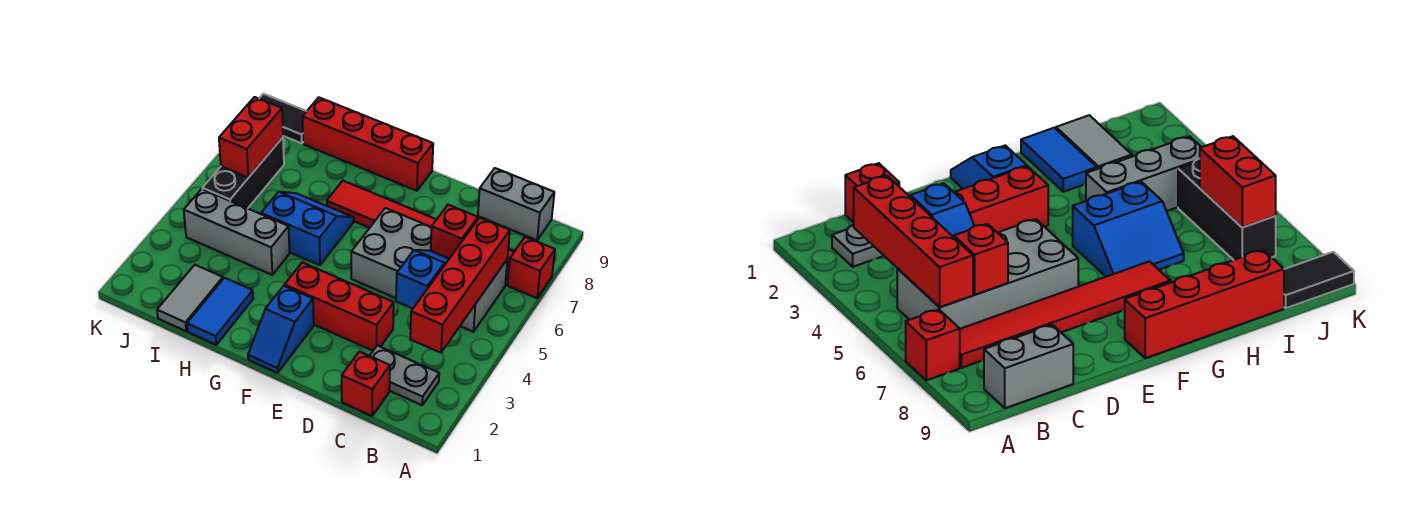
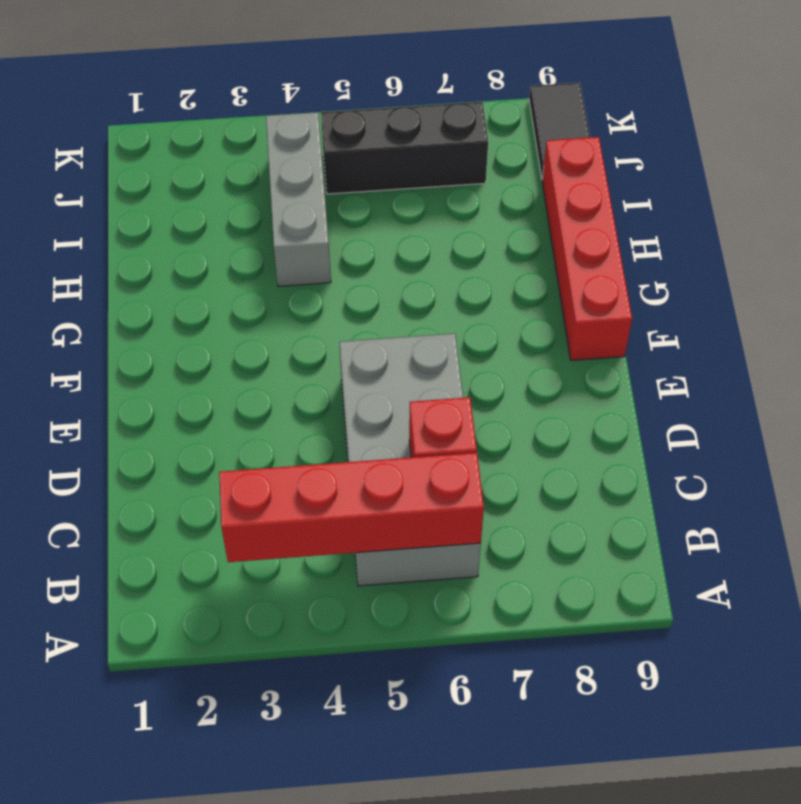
none -> red brick A7 level 1
none -> grey plate B2:C2 level 1
none -> red tile B7:G7 level 1

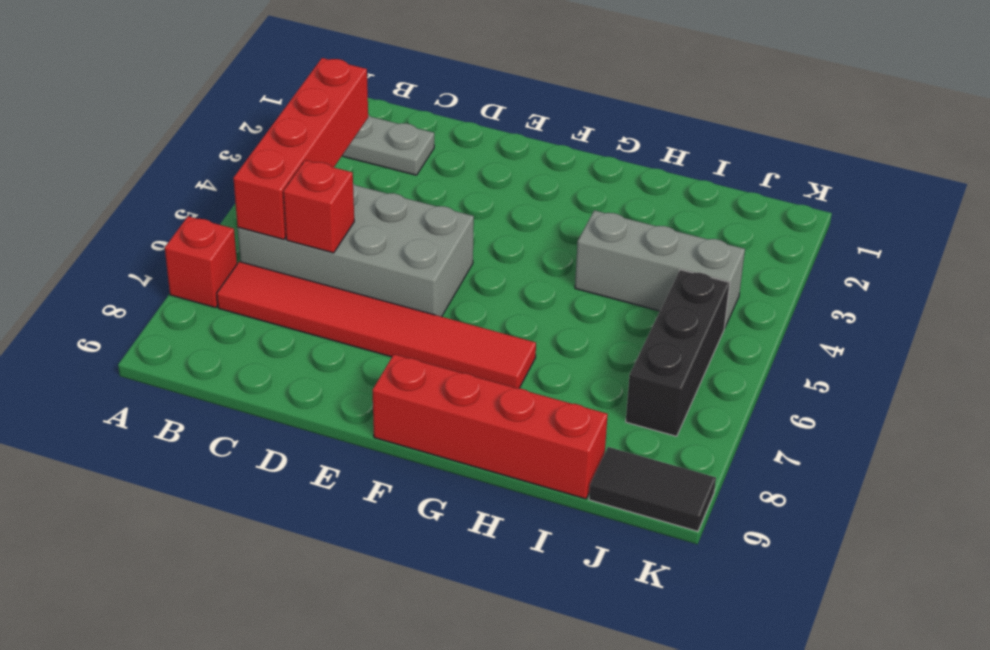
none -> grey brick B9:C9 level 1
none -> red brick C1 level 1
none -> red brick D3:F3 level 1

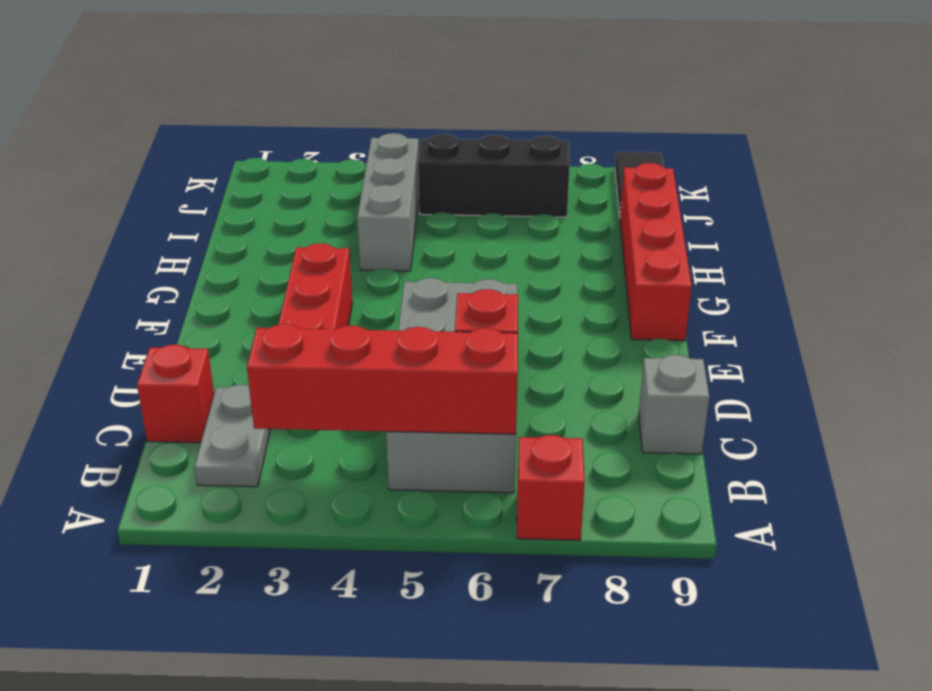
grey brick C9 level 1 -> grey brick B9:C9 level 1
none -> red tile B7:G7 level 1
none -> blue slope F1:F2 level 1 top 2
none -> blue slope G5:H6 level 1 top 5

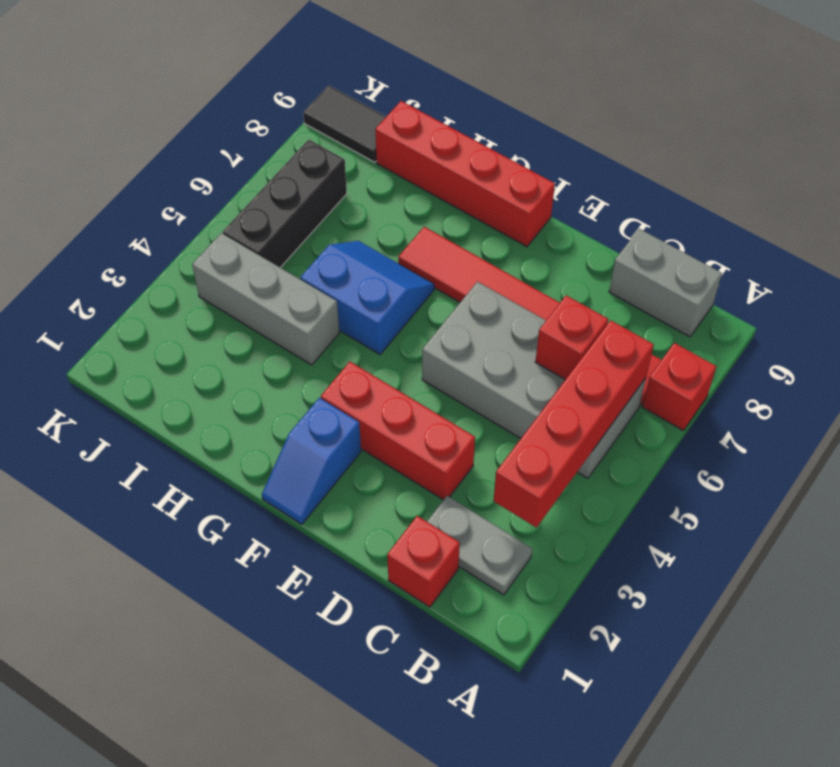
none -> blue tile H1:H2 level 1
none -> grey tile I1:I2 level 1
none -> blue slope C4:C5 level 2 top 4

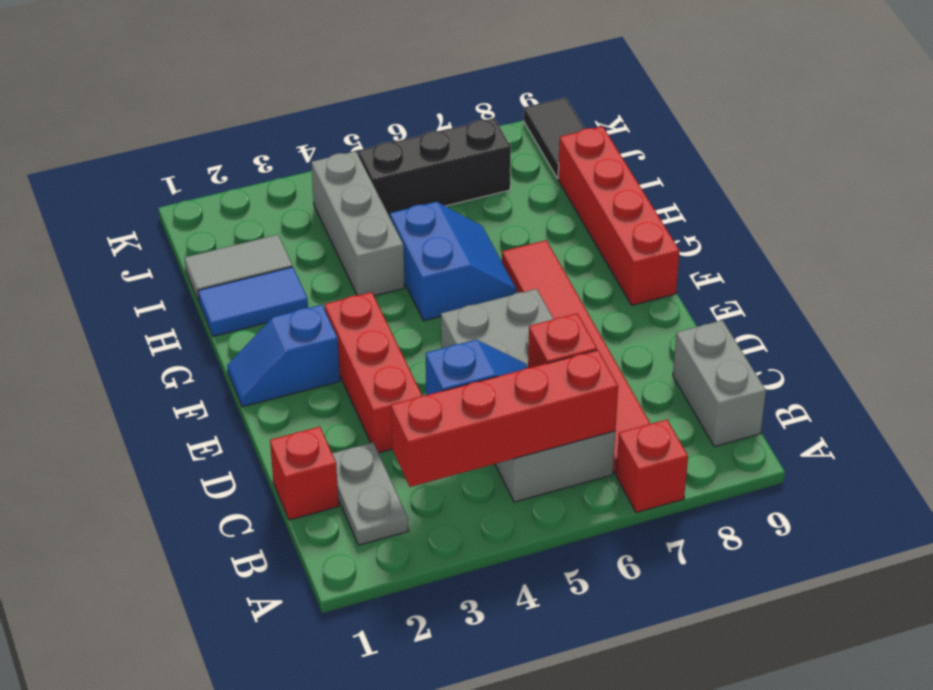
none -> red brick J6:J7 level 2

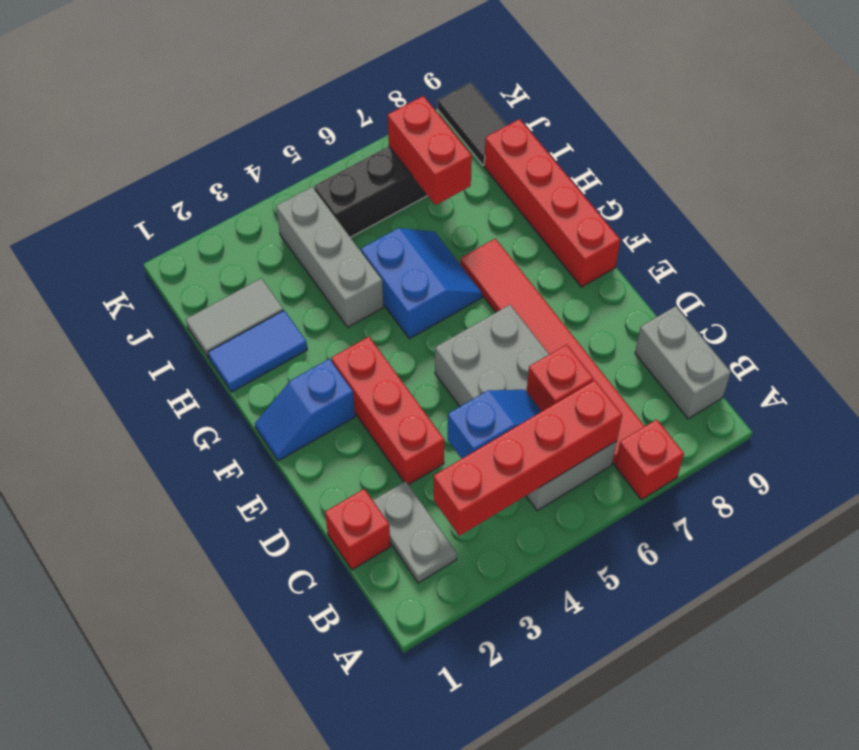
red brick I7:J7 level 2 -> red brick J6:J7 level 2

